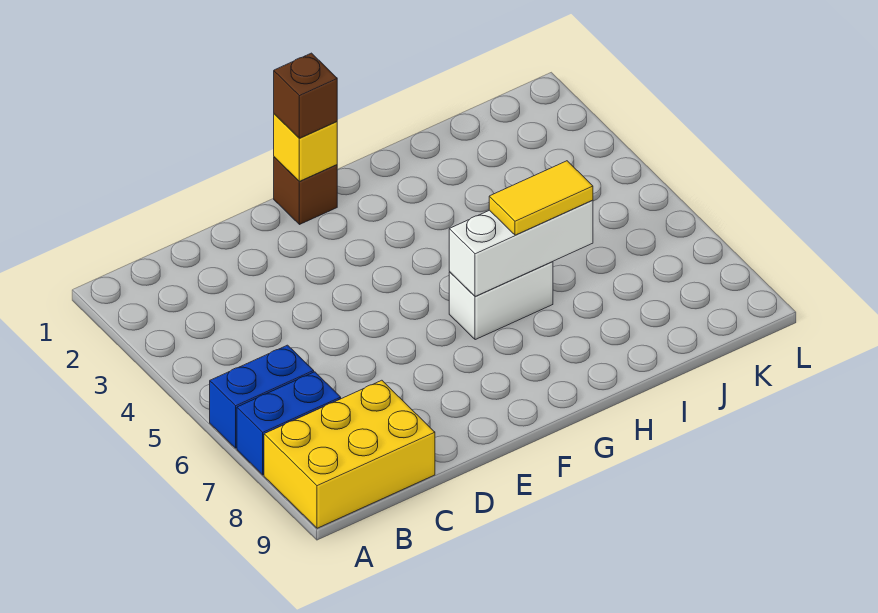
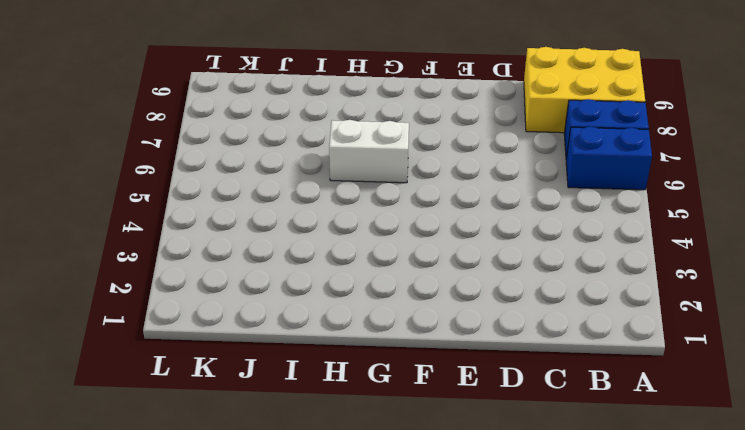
none -> brown brick F1 level 1
none -> yellow brick F1 level 2

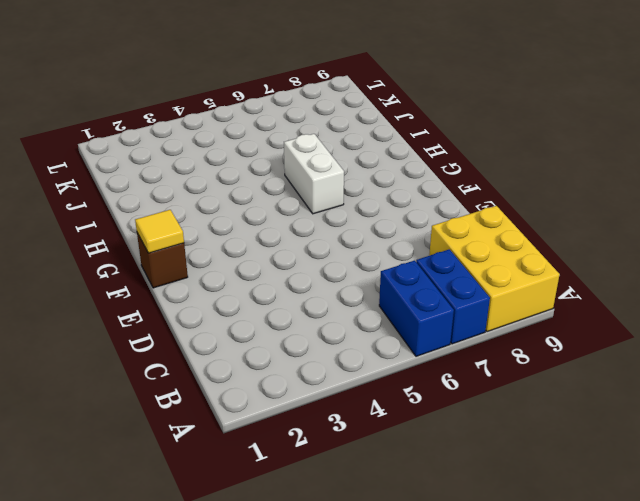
yellow tile F1 level 2 -> yellow brick F1 level 2
none -> white brick G6:I6 level 2
none -> brown brick F1 level 3

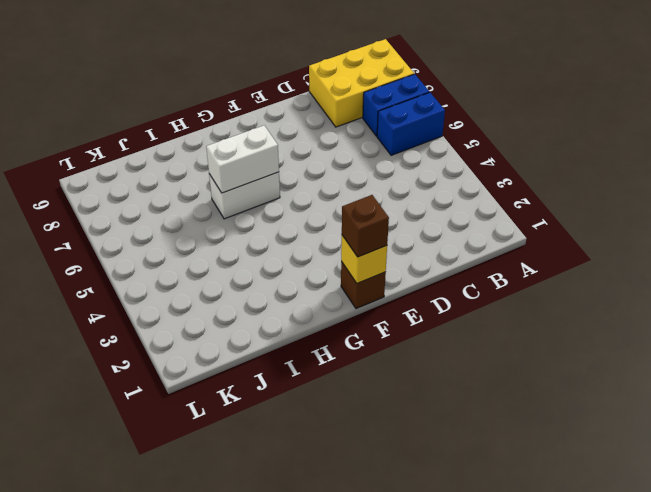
white brick G6:H6 level 2 -> white brick G6:I6 level 2
none -> yellow tile H6:I6 level 3

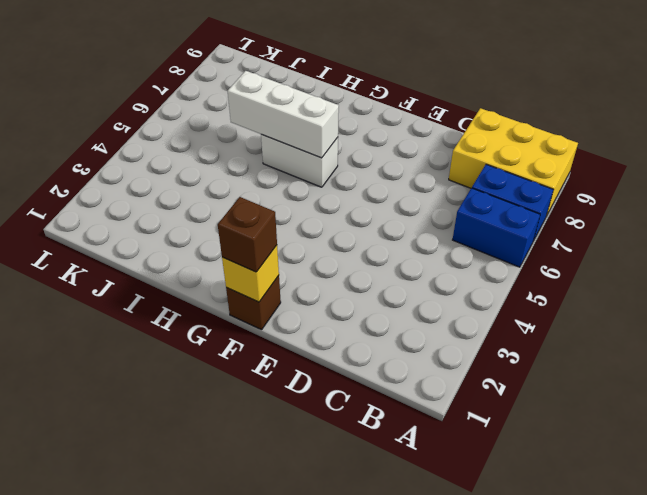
none -> yellow tile H6:I6 level 3

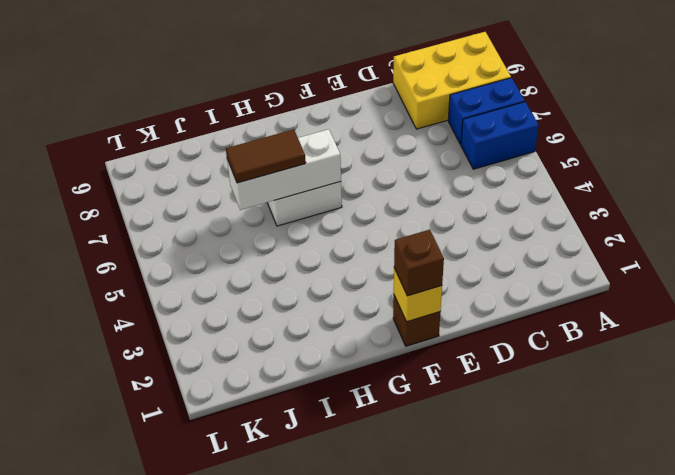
brown tile H6:I6 level 3 -> yellow tile H6:I6 level 3

